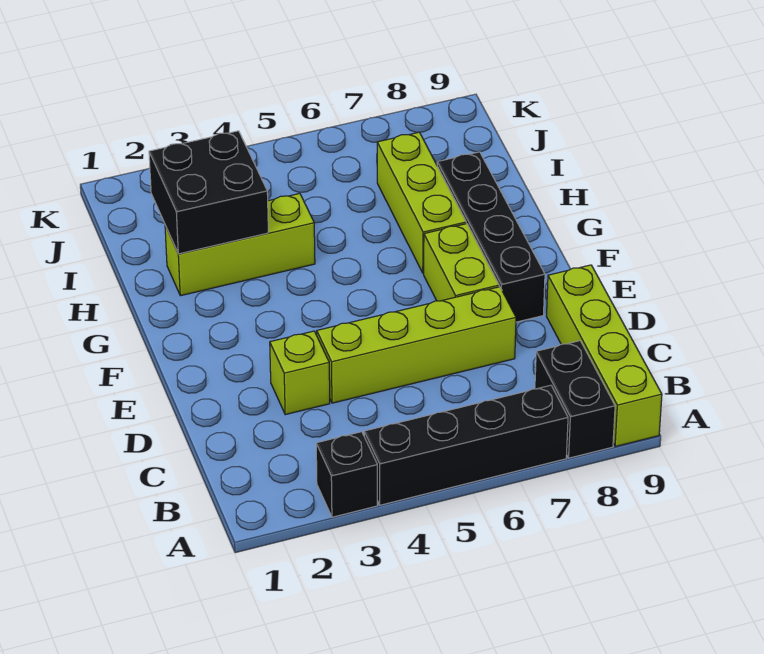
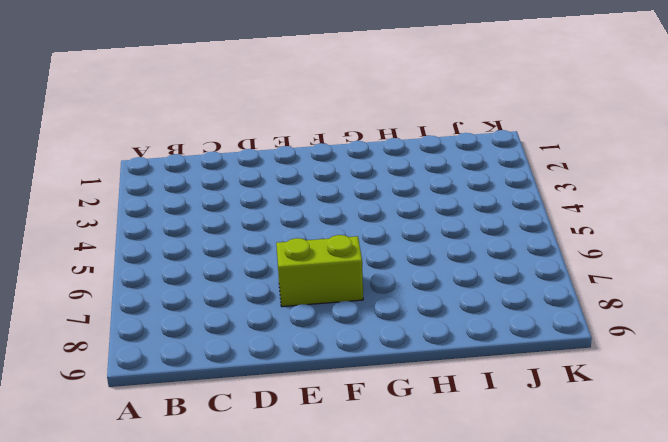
none -> black brick A3 level 1
none -> black brick A4:A7 level 1

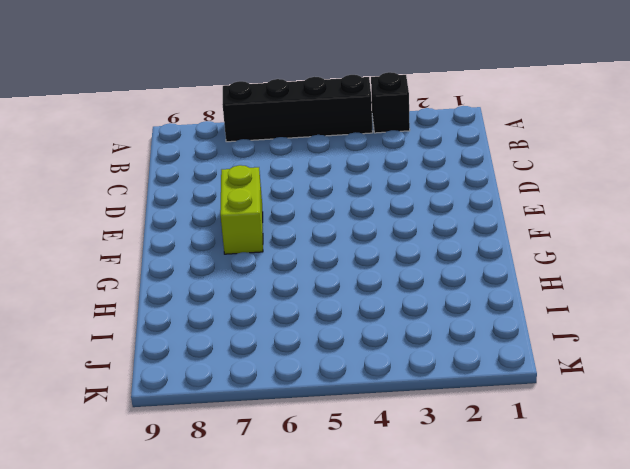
none -> black brick A8:B8 level 1
none -> lime brick A9:D9 level 1

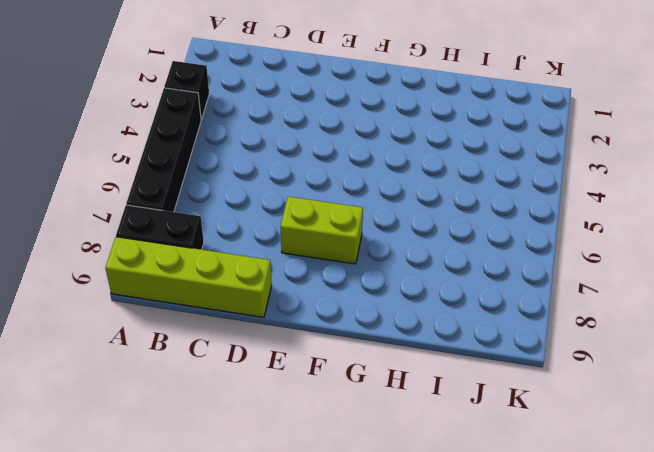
none -> lime brick D3 level 1
none -> lime brick D4:D7 level 1

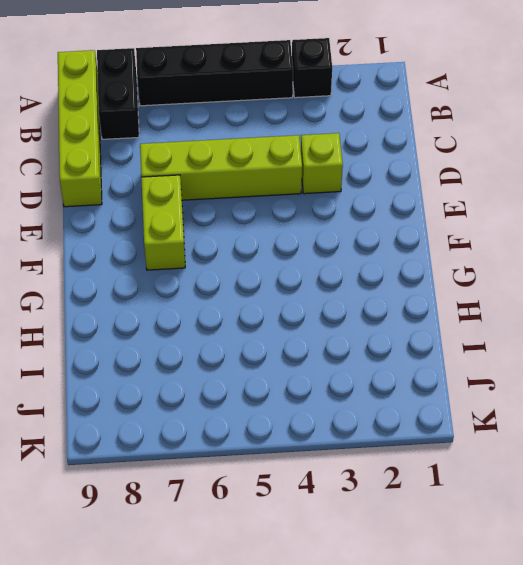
none -> black brick E8:H8 level 1
none -> lime brick G7:I7 level 1

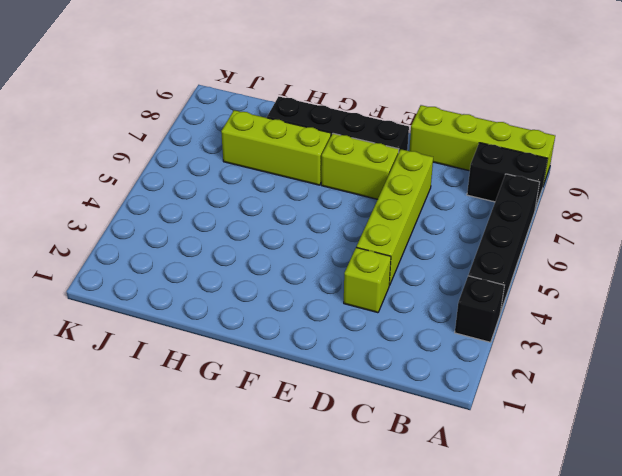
none -> lime brick H2:H4 level 1
none -> black brick H2:I3 level 2

